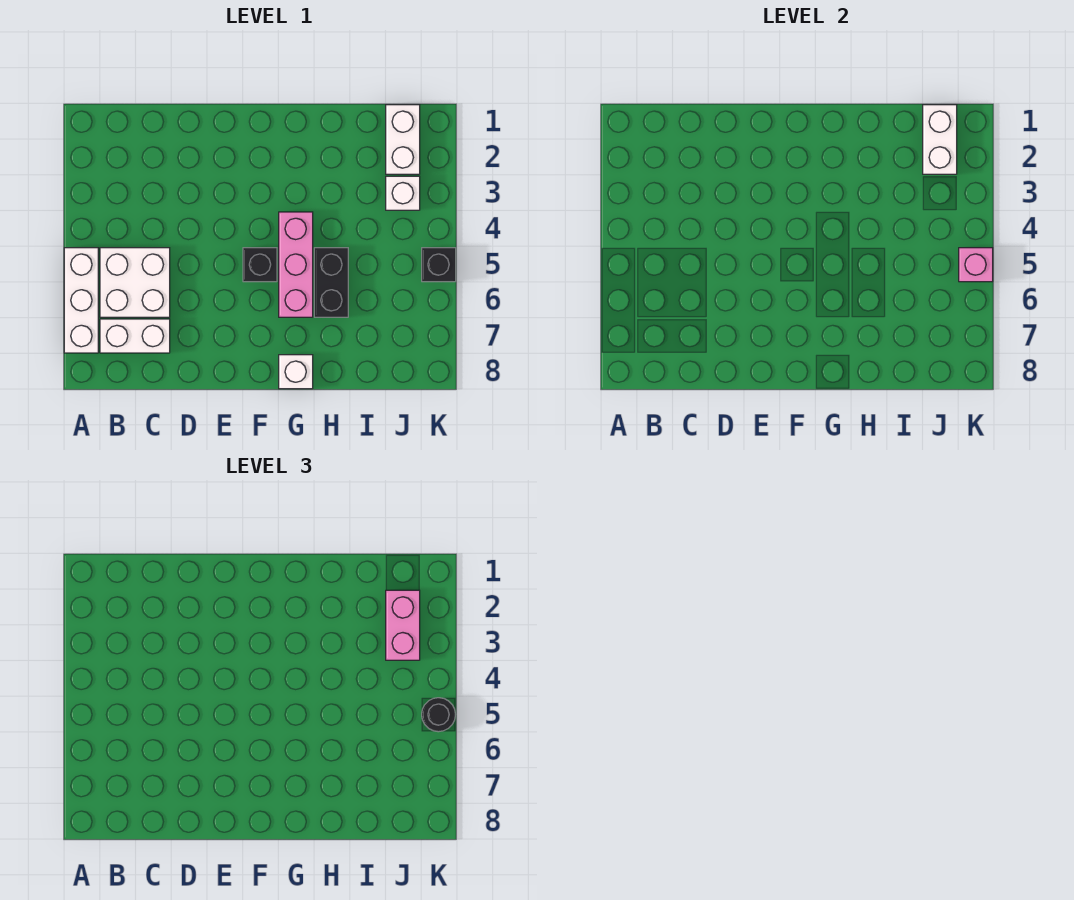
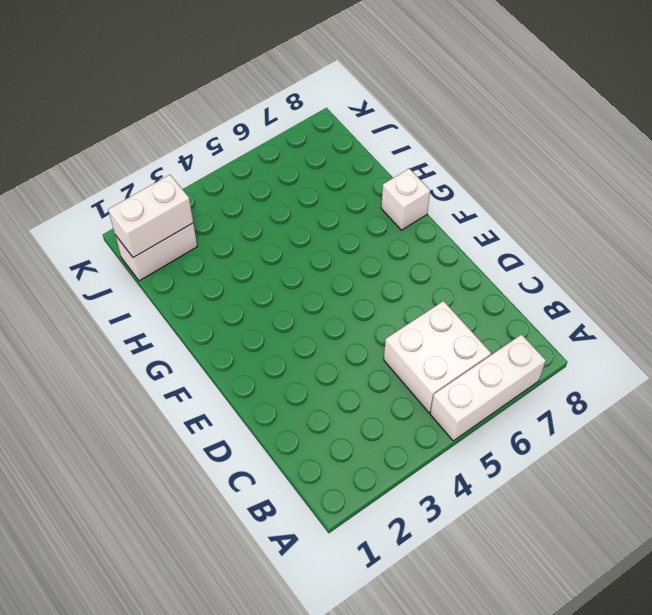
none -> white brick B7:C7 level 1
none -> black brick F5 level 1
none -> pink brick G4:G6 level 1

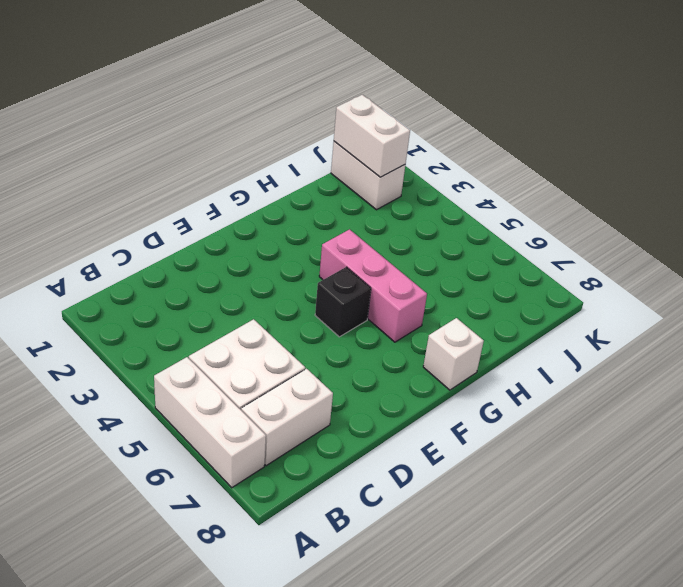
none -> black brick H5:H6 level 1
none -> white brick J3 level 1
none -> black brick K5 level 1

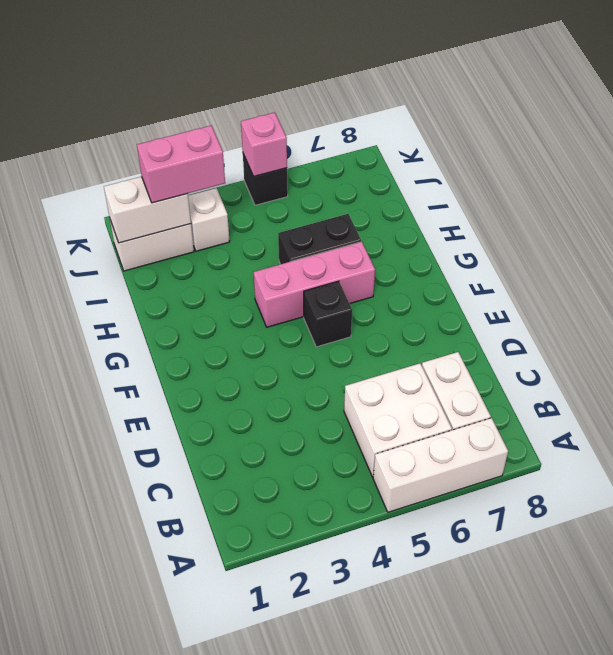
none -> white brick G8 level 1
none -> black round brick K5 level 3

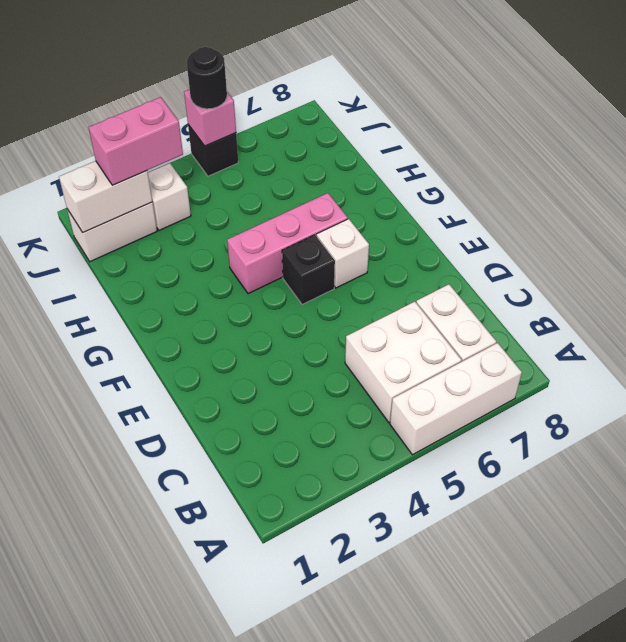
white brick F6 level 1 -> white brick G8 level 1
none -> black brick H5:H6 level 1

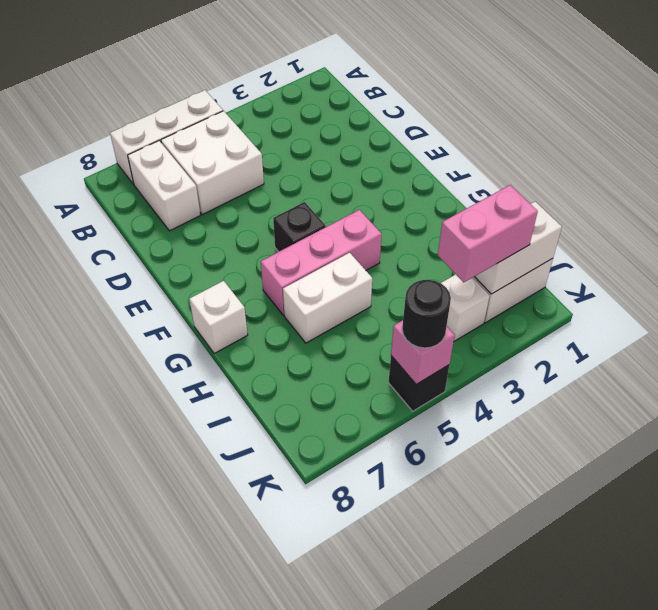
white brick H5:H6 level 1 -> black brick H5:H6 level 1

